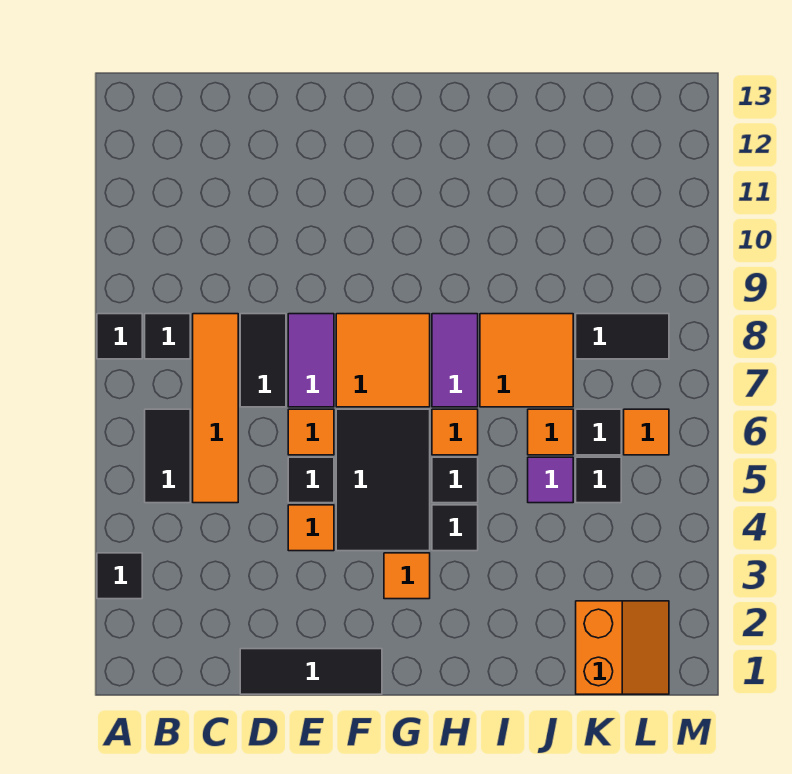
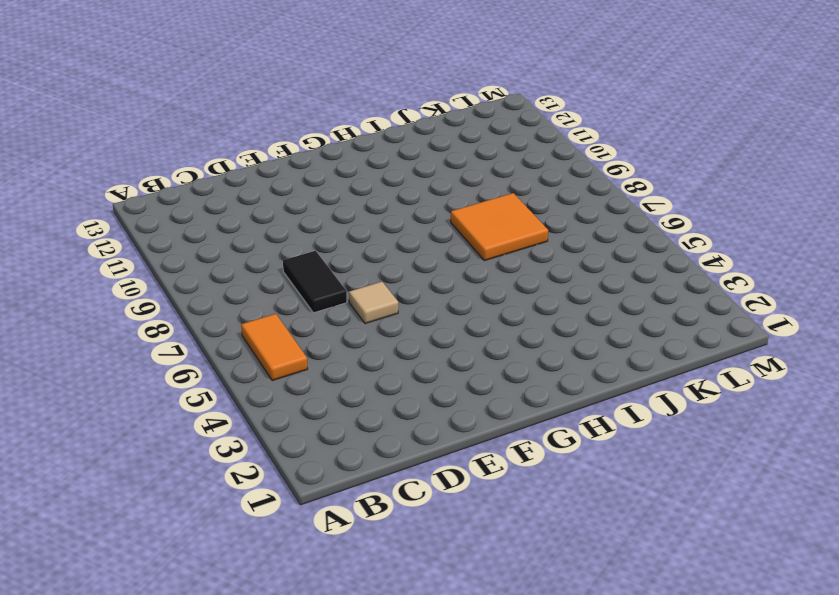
orange tile B5:B6 level 1 -> black tile B5:B6 level 1
tan tile E6 level 1 -> orange tile E6 level 1
none -> black tile A3 level 1
none -> black tile A8 level 1
none -> black tile B8 level 1

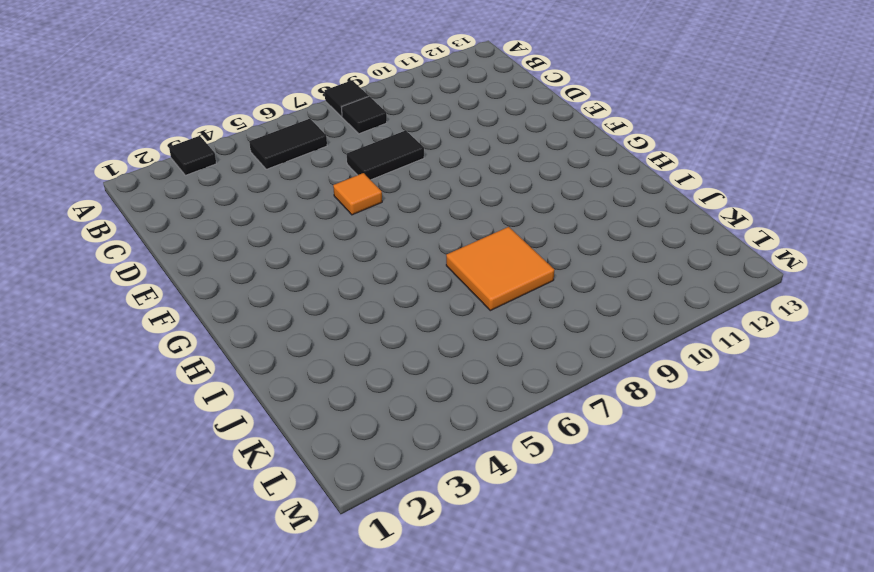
none -> orange tile C5:C8 level 1
none -> black tile D1:F1 level 1
none -> orange tile E4 level 1

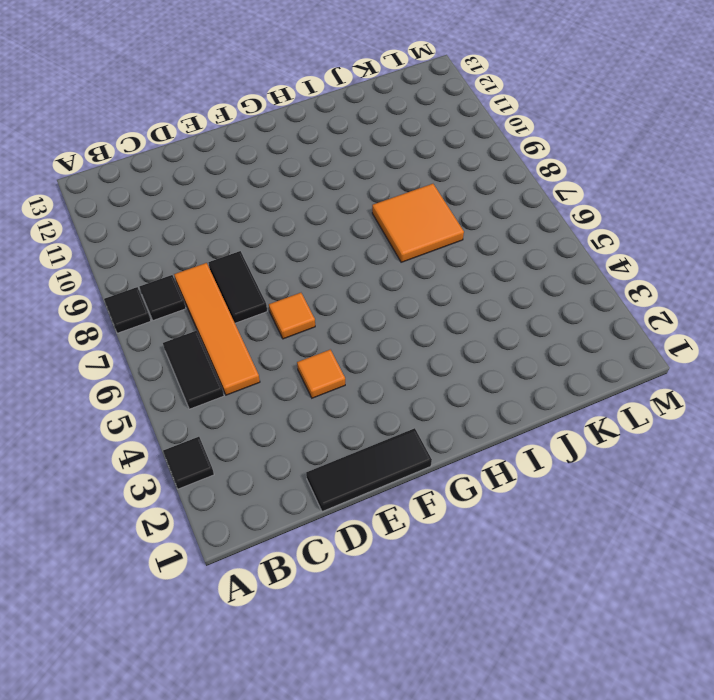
none -> black tile E5 level 1
none -> purple tile E7:E8 level 1
none -> black tile F4:G6 level 1

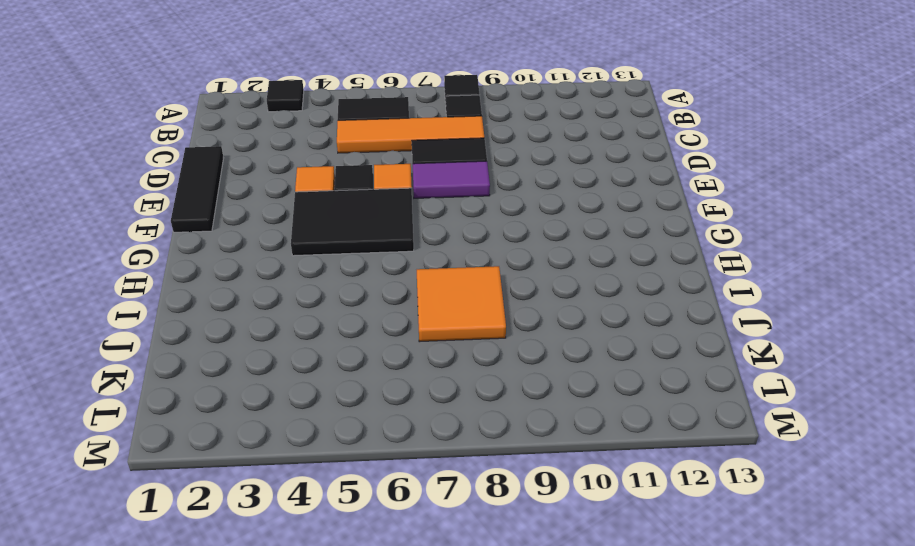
none -> orange tile F7:G8 level 1
none -> orange tile G3 level 1
none -> black tile H4 level 1

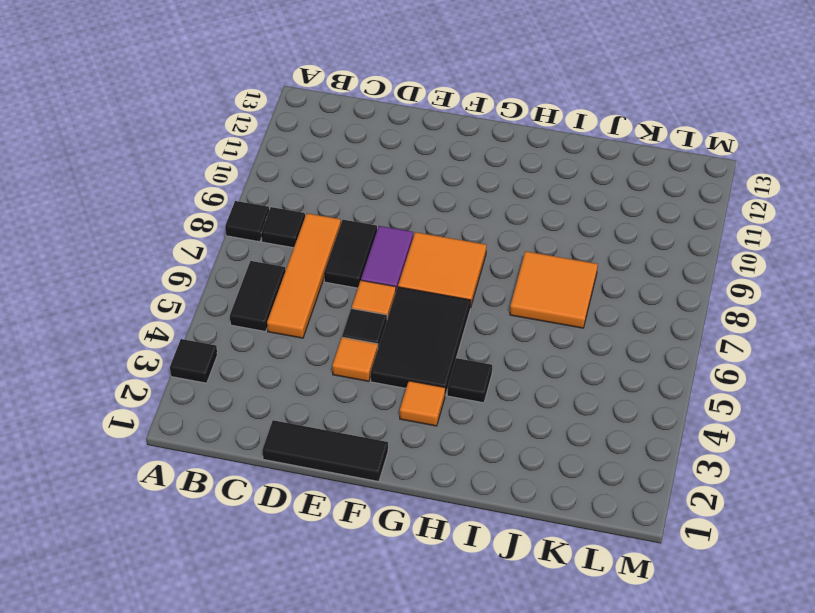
none -> black tile H5 level 1
none -> orange tile H6 level 1
none -> purple tile H7:H8 level 1

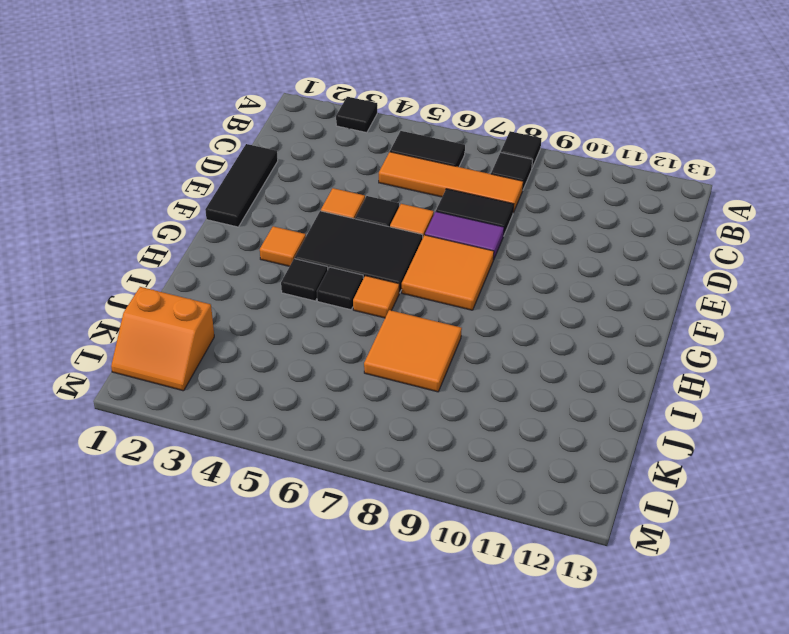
none -> purple tile H7:H8 level 1
none -> purple tile J5 level 1
none -> orange tile J6 level 1

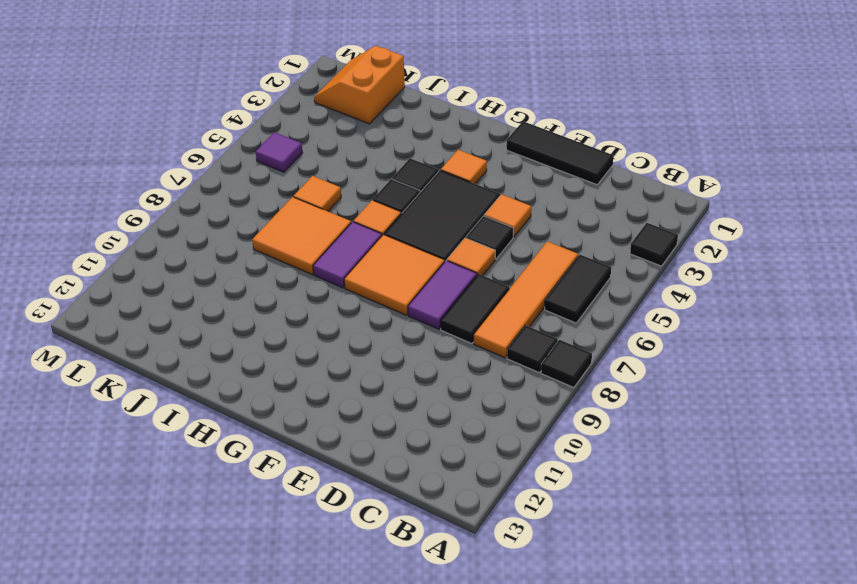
purple tile L5 level 1 -> purple tile J5 level 1
none -> black tile K5 level 1
none -> black tile K6 level 1
none -> black tile K8:L8 level 1

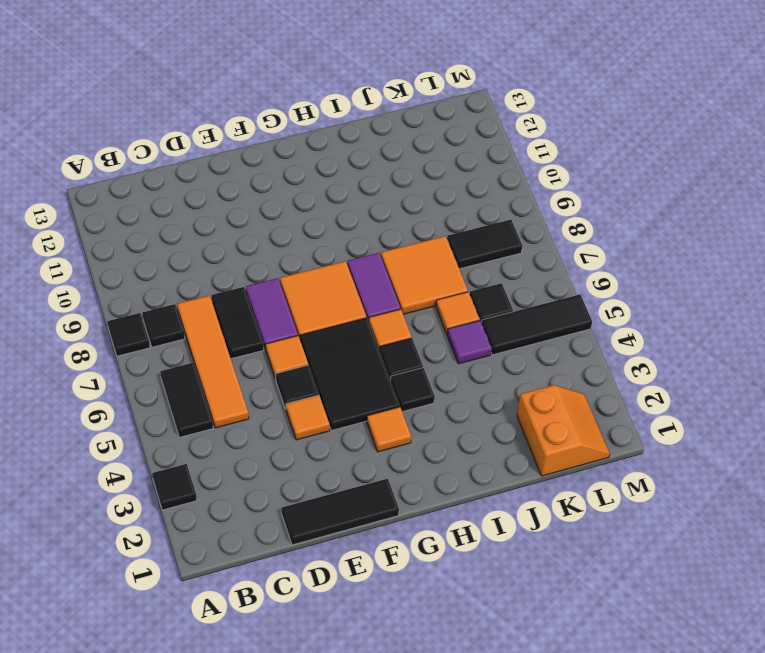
black tile K5:M5 level 1 -> black tile K5 level 1
none -> orange tile L6 level 1

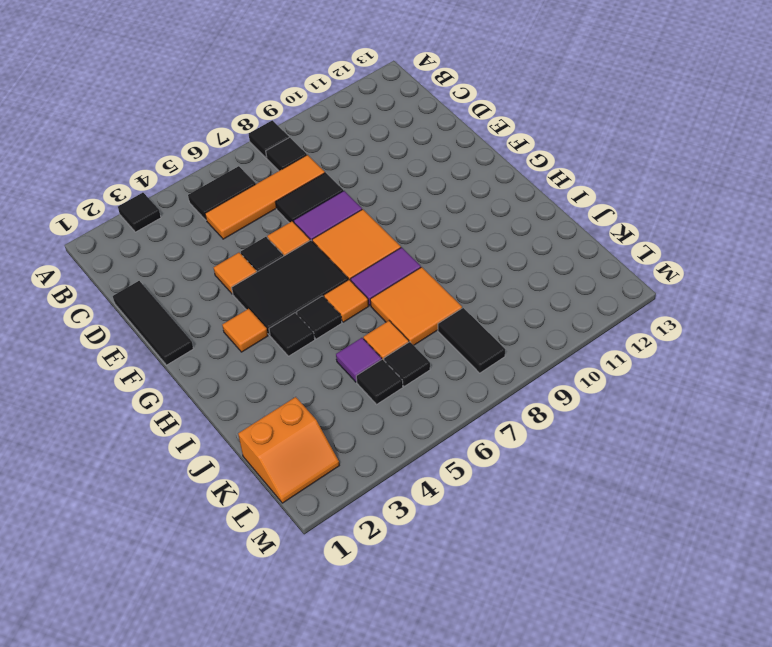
none -> orange tile L6 level 1

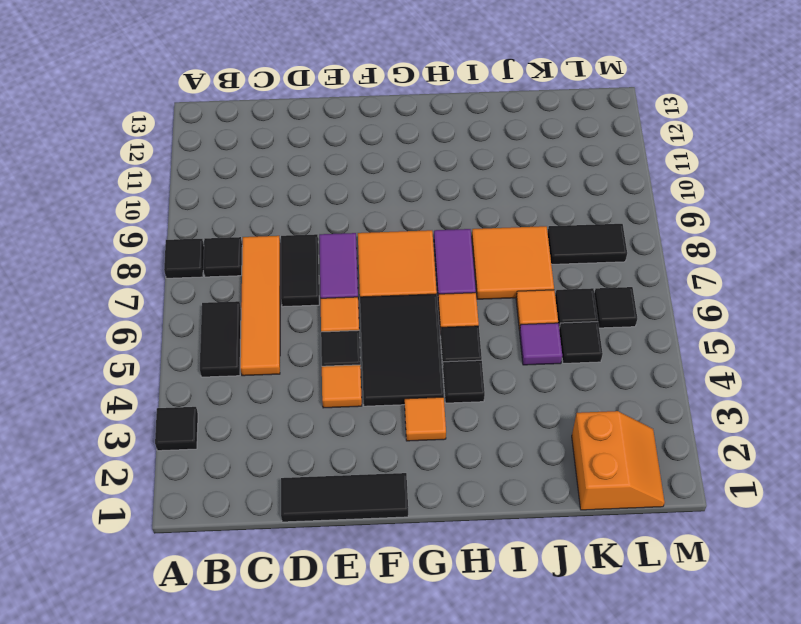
black tile L6 level 1 -> orange tile L6 level 1

